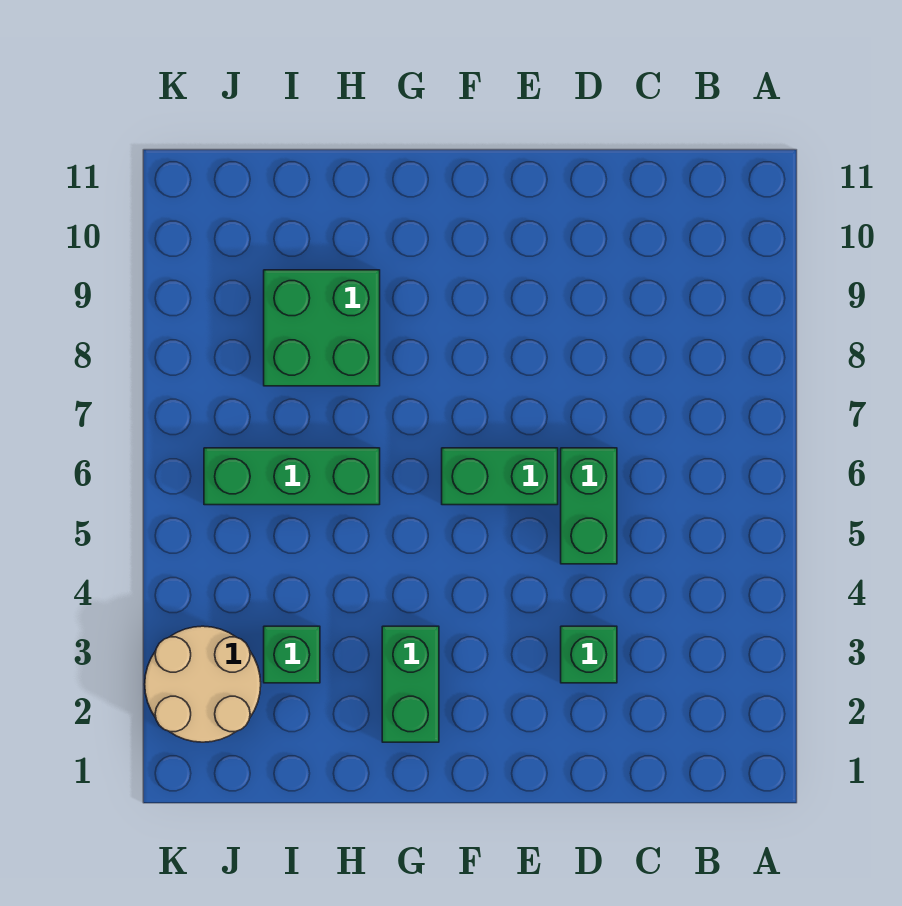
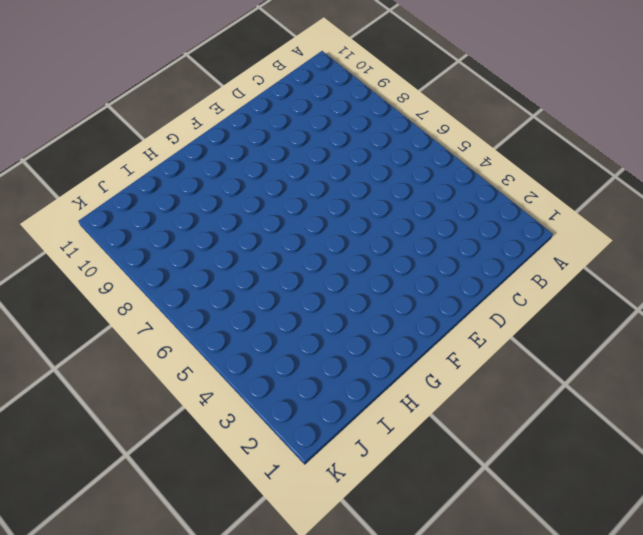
none -> green brick D3 level 1
none -> green brick D5:D6 level 1

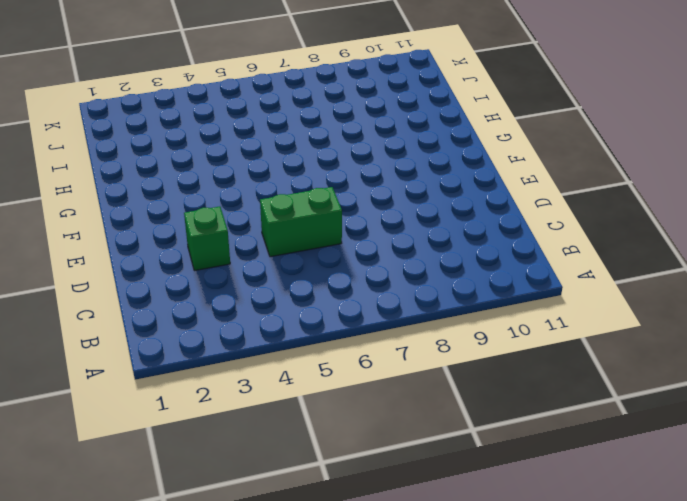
none -> green brick E6:F6 level 1
none -> green brick G2:G3 level 1

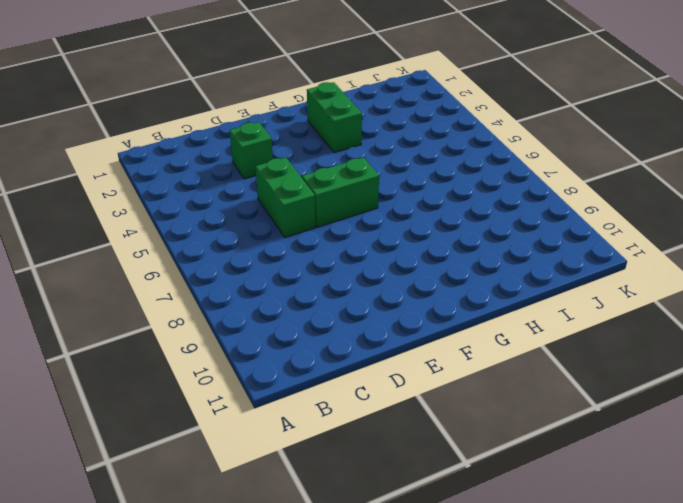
none -> green brick H6:J6 level 1
none -> green brick H8:I9 level 1

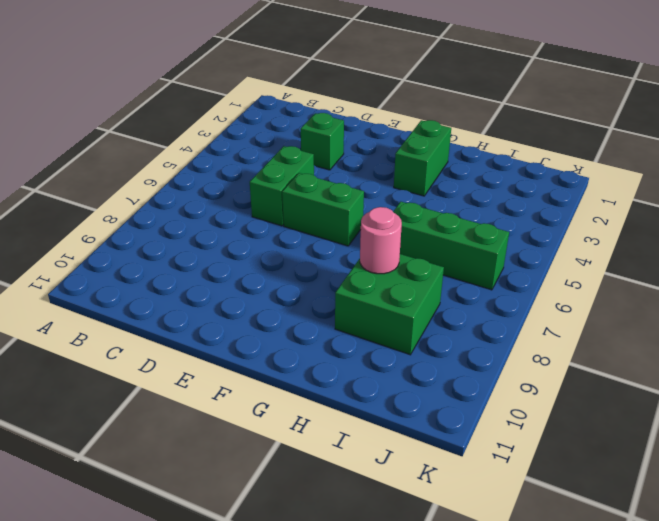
pink round brick H8 level 2 -> none
none -> green brick I3 level 1
none -> tan round brick J2:K3 level 1

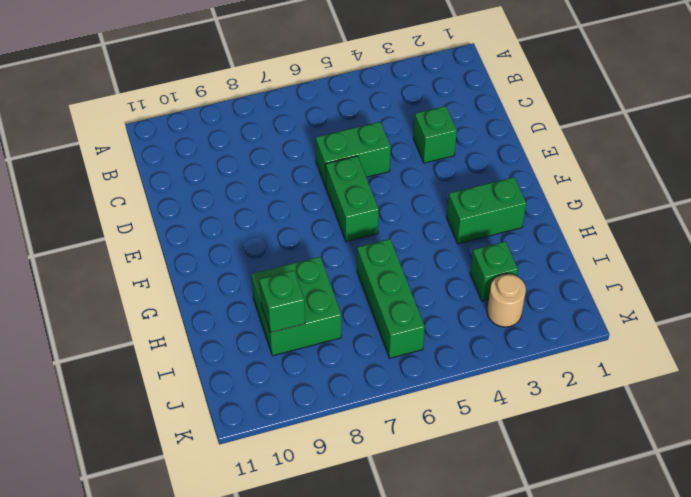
green brick I9 level 2 -> none
tan round brick J3 level 1 -> tan round brick J2:K3 level 1

